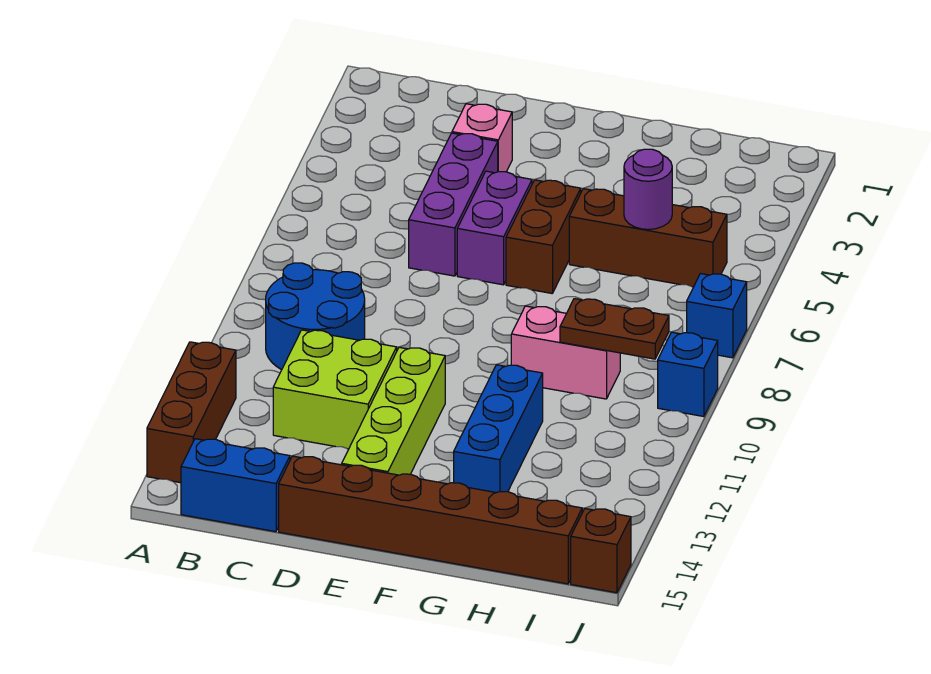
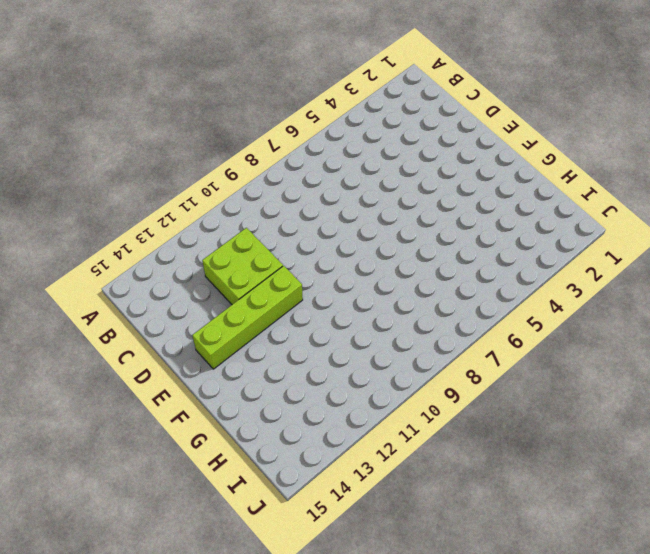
none -> brown brick A12:A14 level 1
none -> blue round brick B9:C10 level 1
none -> blue brick B15:C15 level 1

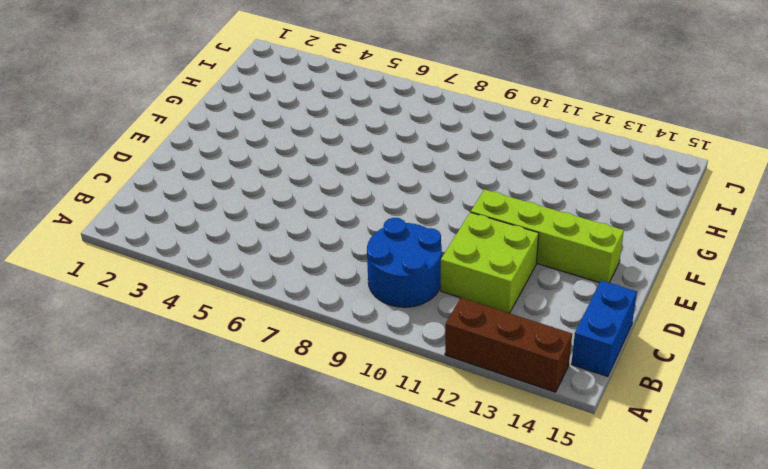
none -> pink brick D3 level 1
none -> purple brick D4:D6 level 1
none -> brown brick D15:I15 level 1

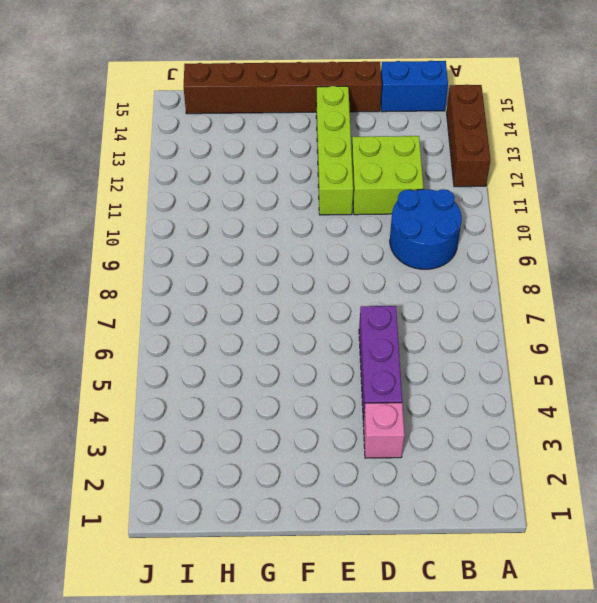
none -> purple brick E5:E6 level 1
none -> brown brick F5:F6 level 1
none -> brown brick G5:I5 level 1

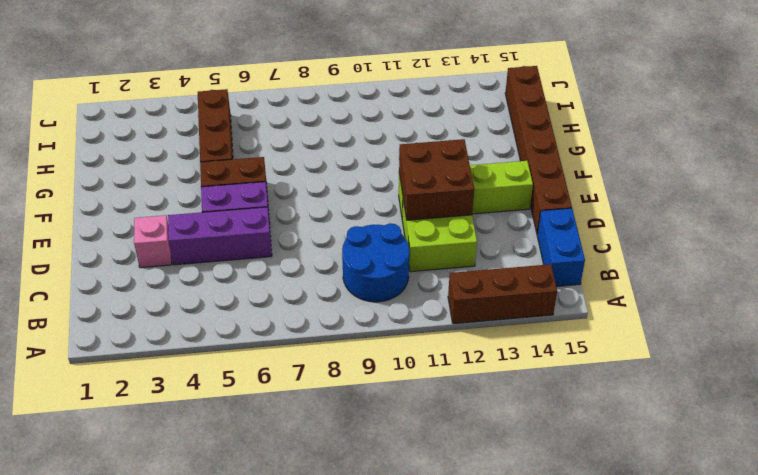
brown brick D11:E12 level 2 -> none
none -> pink brick G9:H9 level 1
none -> blue brick G11:G13 level 1
none -> blue brick J7 level 1

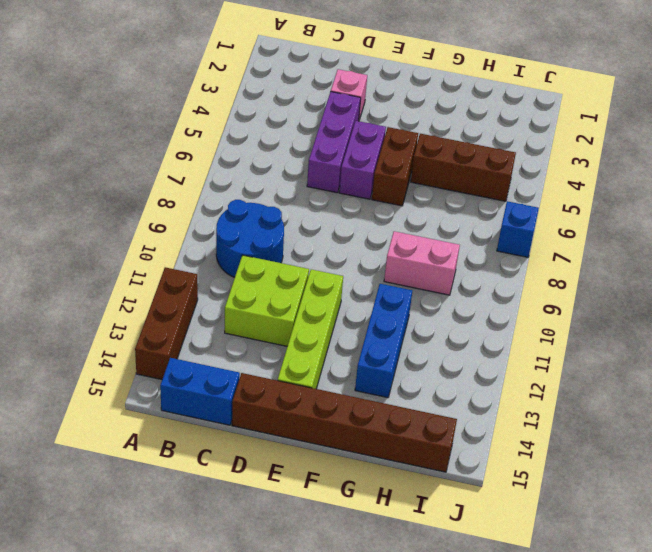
none -> blue brick J9 level 1
none -> brown brick J15 level 1
none -> purple round brick H5 level 2

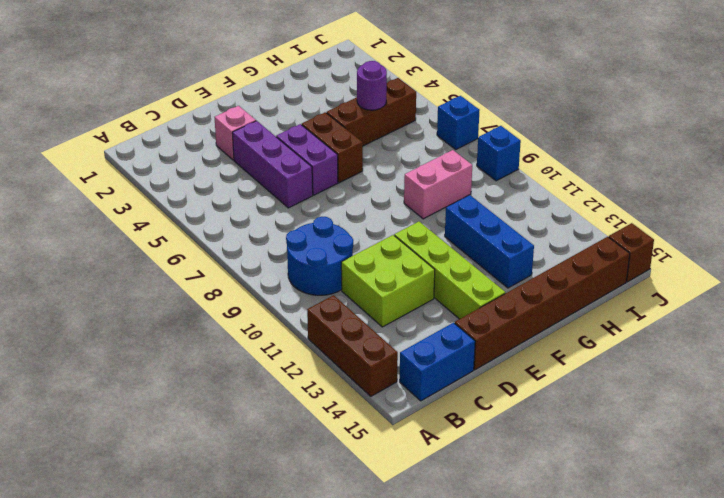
none -> brown plate H9:I9 level 2

